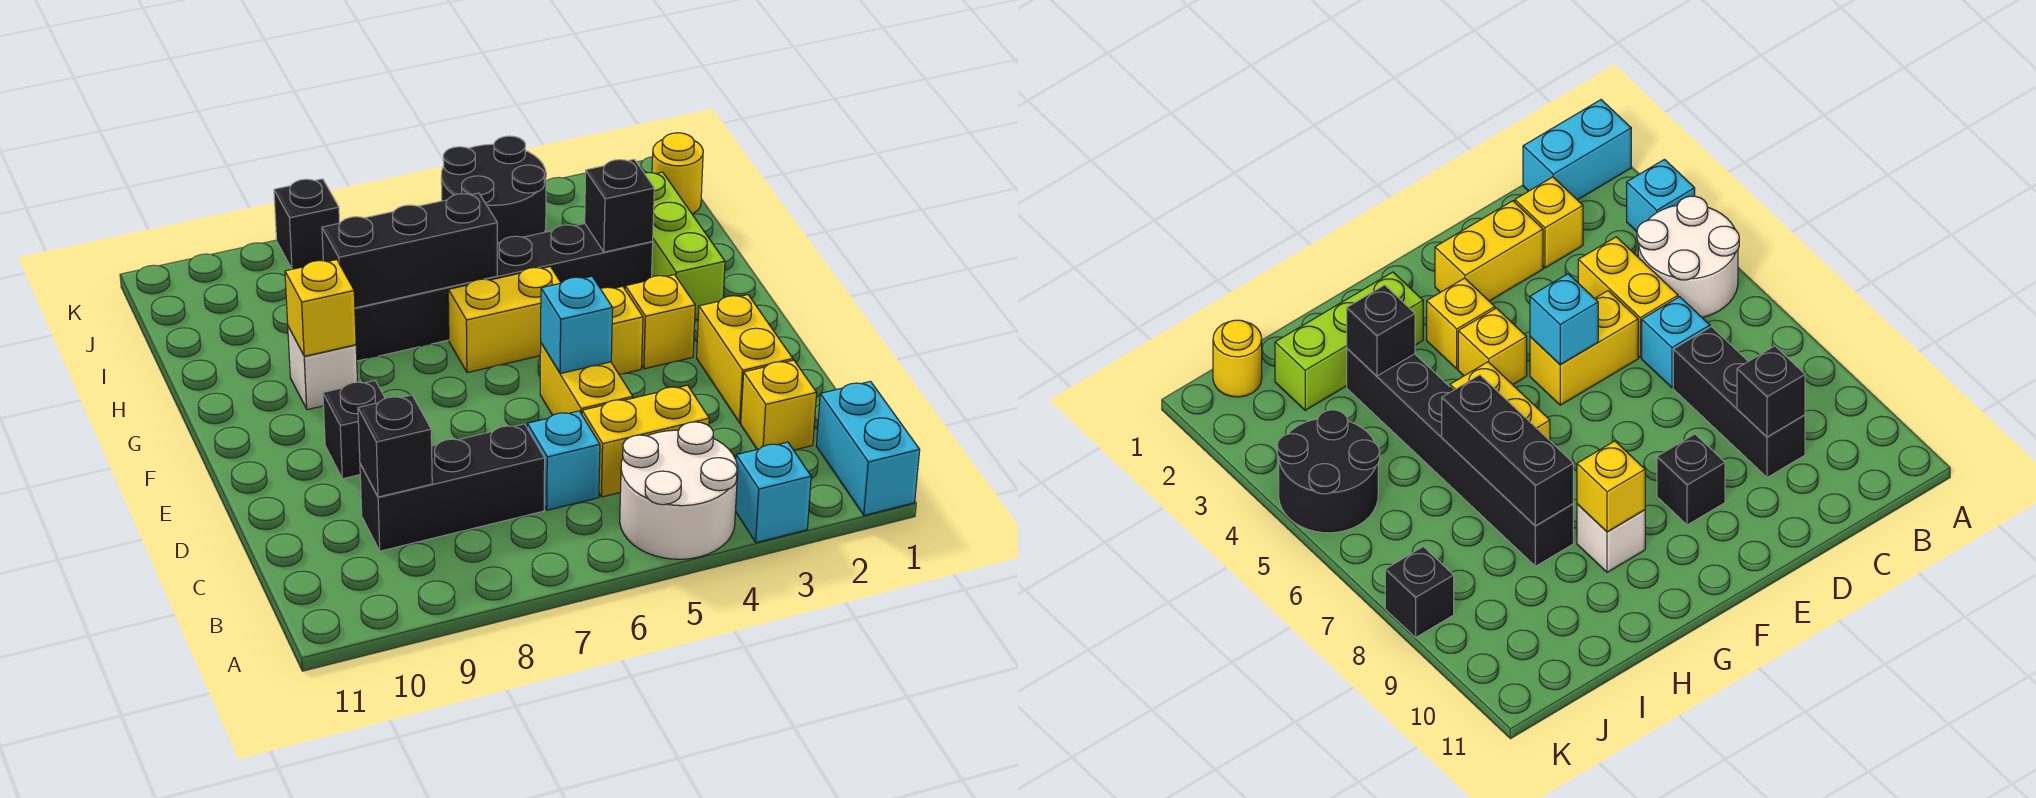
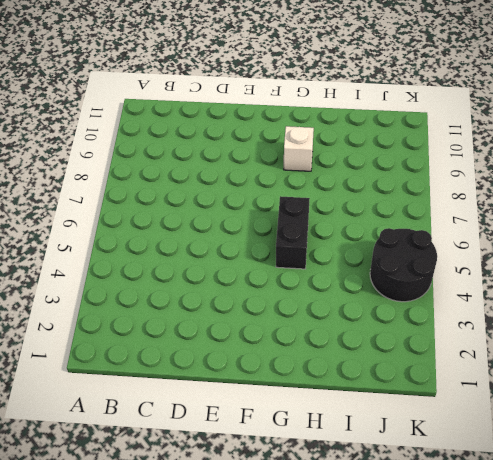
black brick G5:G6 level 1 -> yellow brick G5:G6 level 1
none -> cyan brick A1:B1 level 1
none -> cyan brick A3 level 1
none -> white round brick A4:B5 level 1

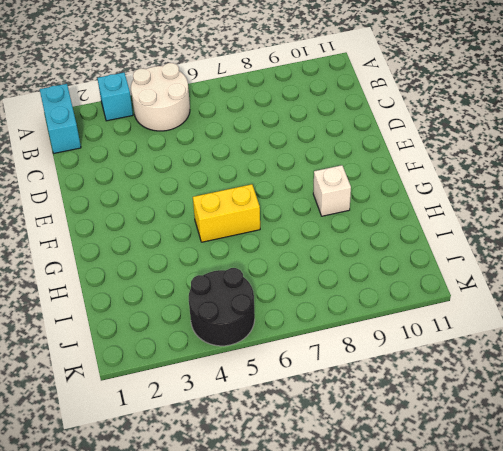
none -> yellow brick C2 level 1
none -> yellow brick C4:C5 level 1
none -> cyan brick C6 level 1

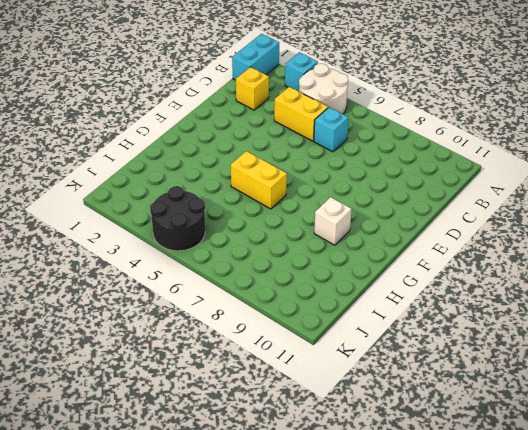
none -> black brick C7:C9 level 1
none -> yellow brick D2:E2 level 1
none -> yellow brick D5:E5 level 1

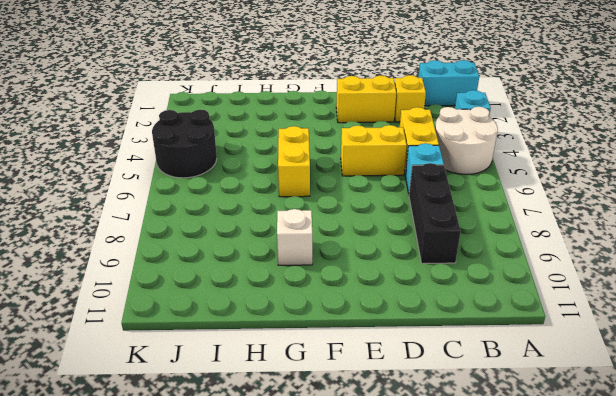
none -> black brick E9 level 1
none -> yellow brick F3 level 1
none -> yellow brick F4 level 1

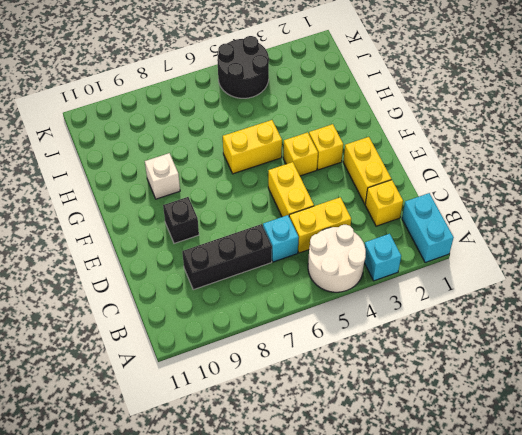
none -> lime brick G2:I2 level 1
none -> black brick H3:H8 level 1
none -> yellow round brick J1 level 1

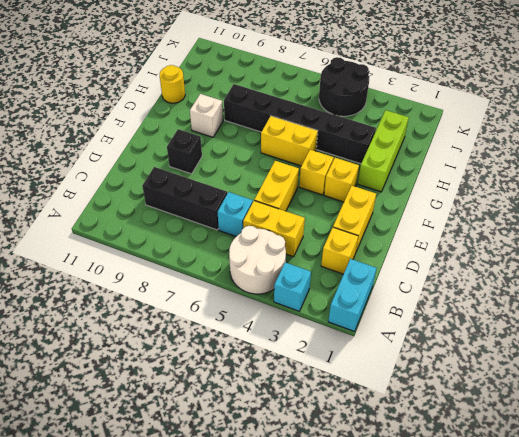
yellow round brick H11 level 1 -> yellow round brick J1 level 1
none -> black brick K8 level 1
none -> black brick C9 level 2
none -> cyan brick E5 level 2

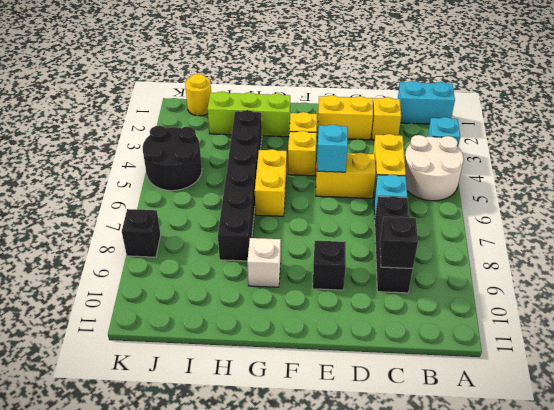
none -> yellow brick G9 level 2
none -> black brick H3 level 2
none -> black brick H6:H8 level 2

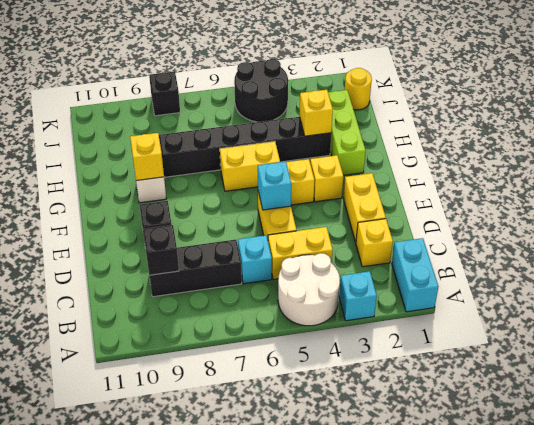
yellow brick H3 level 2 -> black brick H3 level 2
none -> black brick H6:H8 level 2

